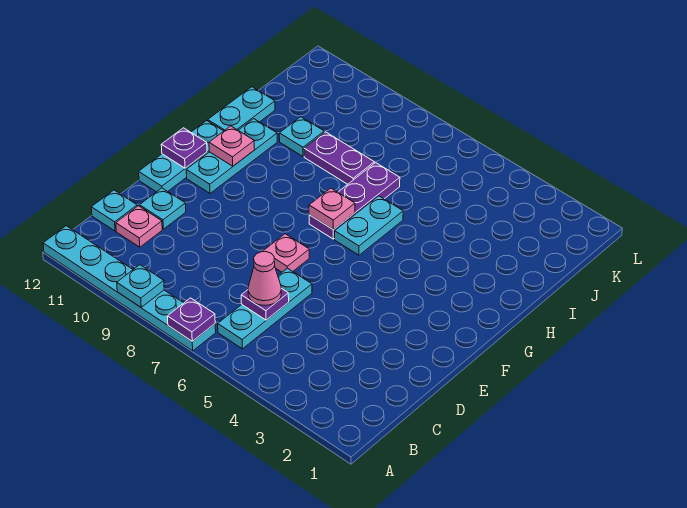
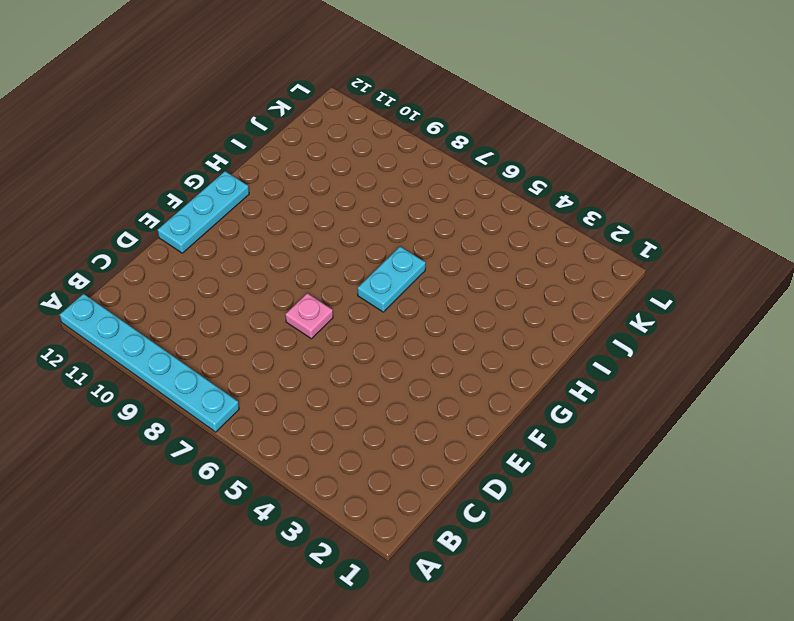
none -> cyan plate B6:D6 level 1
none -> pink plate C11 level 1
none -> cyan plate C12 level 1

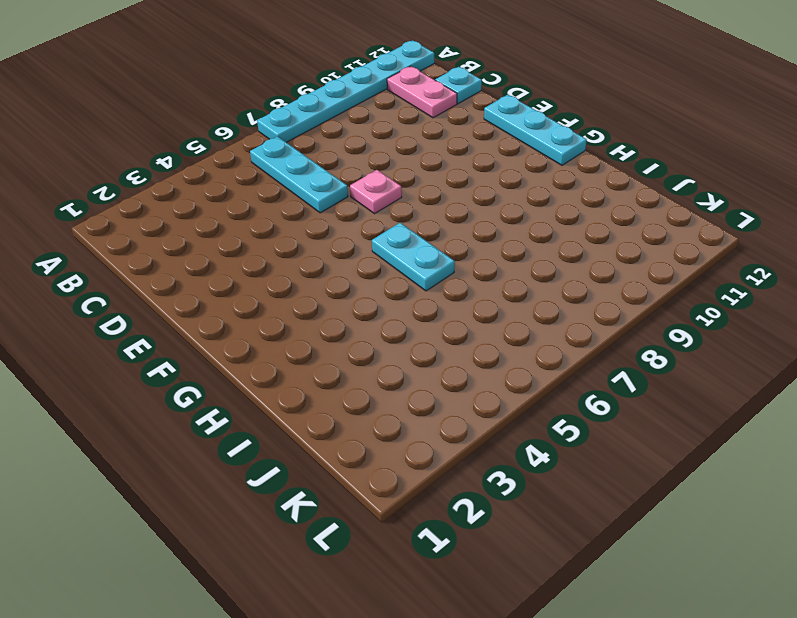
pink plate B11:C11 level 1 -> pink plate C11 level 1
none -> cyan plate D11 level 1
none -> cyan plate F11:H11 level 1
none -> purple plate G7:I7 level 1

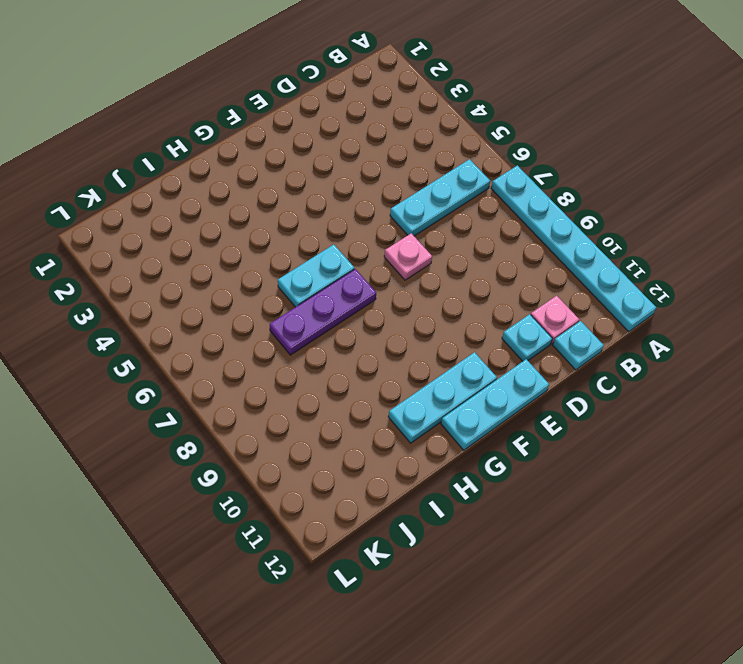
none -> cyan plate H12:I12 level 1
none -> purple plate I8:I9 level 1
none -> cyan plate I10 level 1

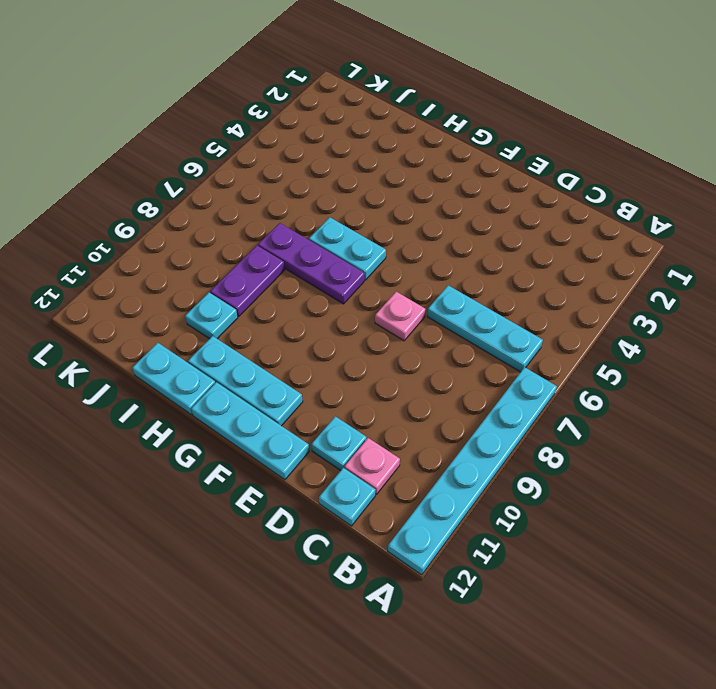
none -> purple plate A7 level 2
none -> cyan plate A9 level 2
none -> purple plate C6 level 2

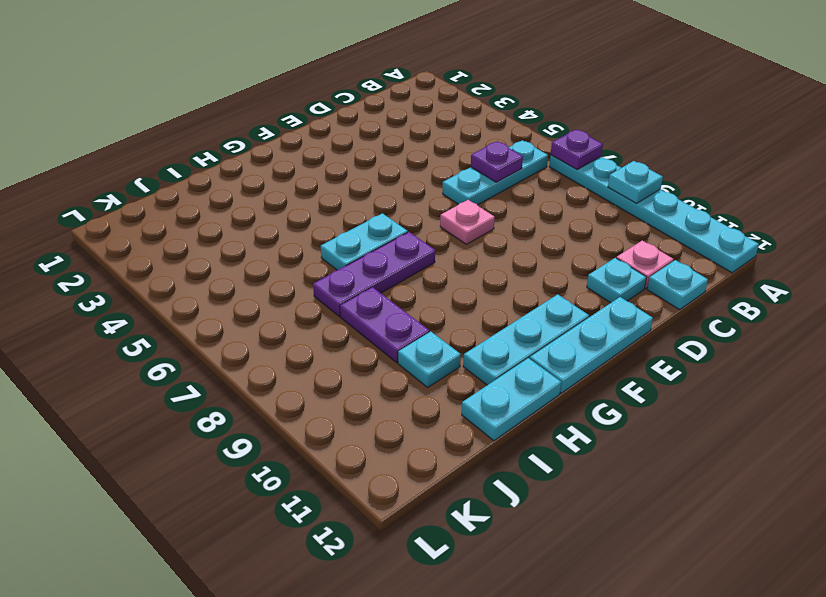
none -> purple plate F12 level 2
none -> pink plate G7 level 2
none -> pink plate G11 level 2

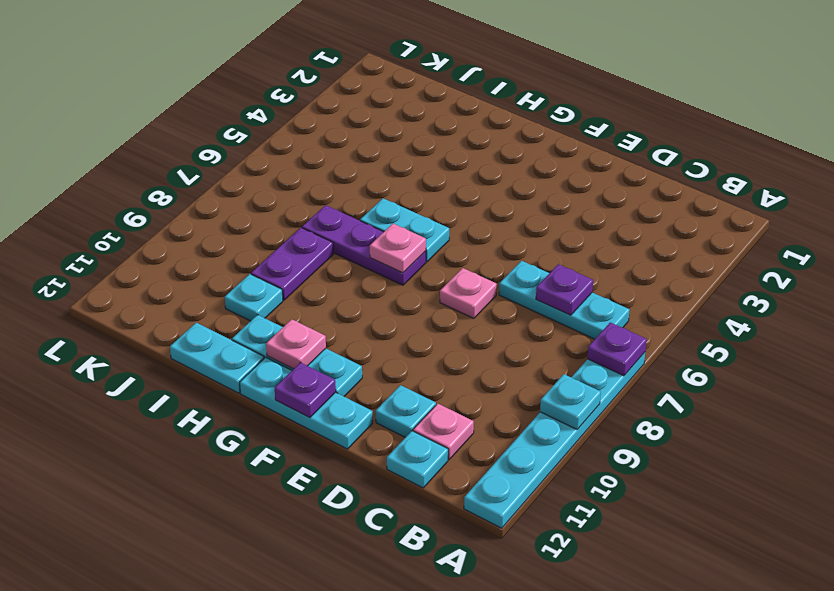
none -> pink cone C6 level 3

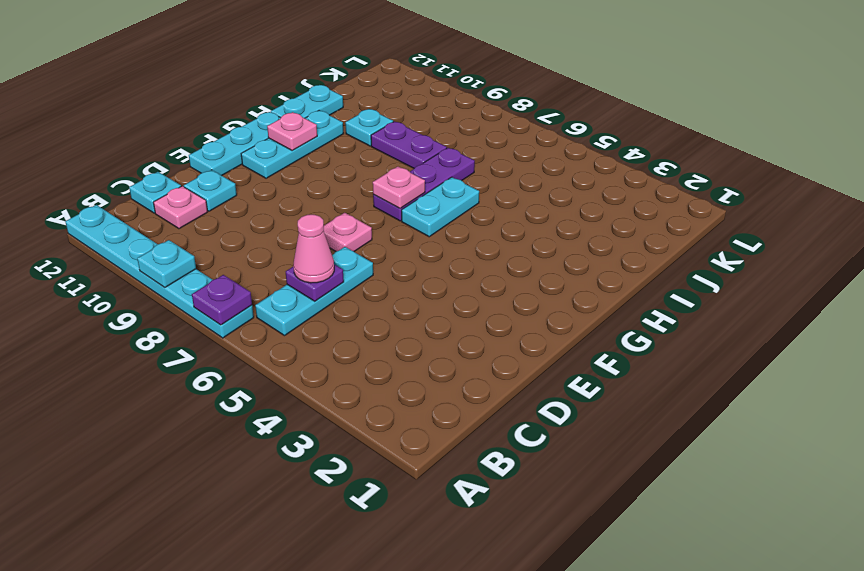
none -> purple plate F12 level 2

